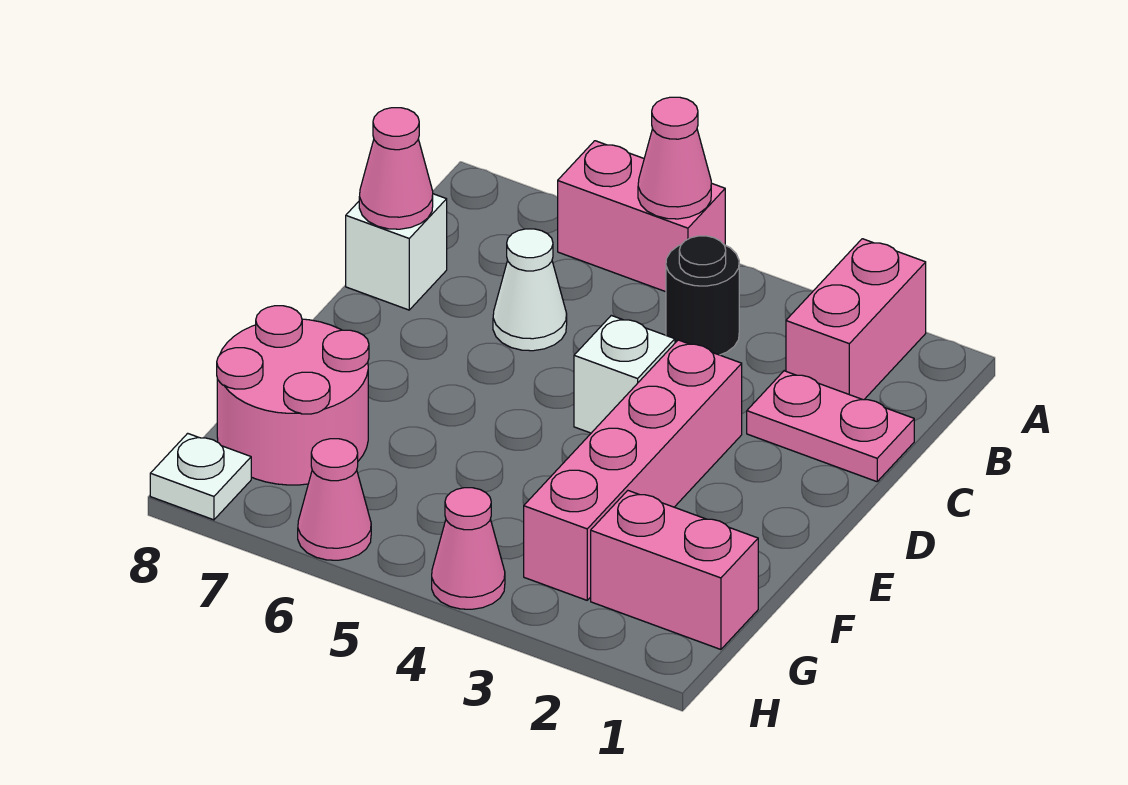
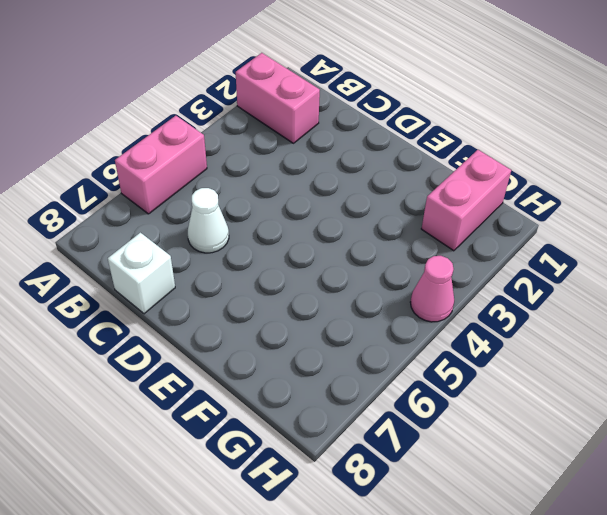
none -> black round brick B4 level 1
none -> pink plate C1:C2 level 1
none -> pink brick D3:G3 level 1

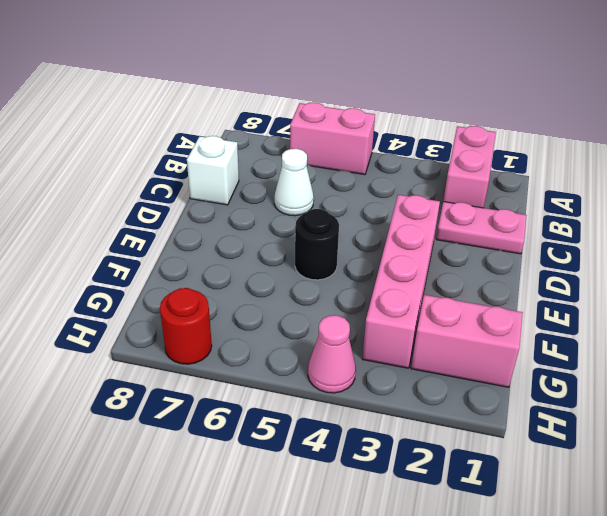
black round brick E5 level 1 -> black round brick B4 level 1
red round brick H7 level 1 -> none
none -> white brick D4 level 1
none -> pink round brick F7:G8 level 1
none -> pink cone H6 level 1

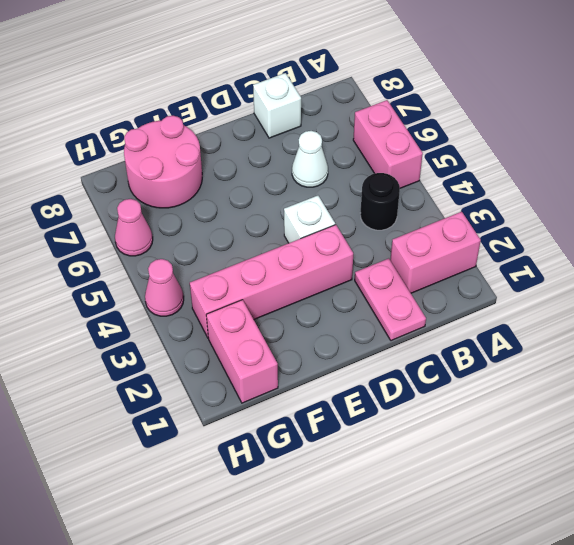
none -> white plate H8 level 1
none -> pink cone A5 level 2
none -> pink cone C8 level 2

